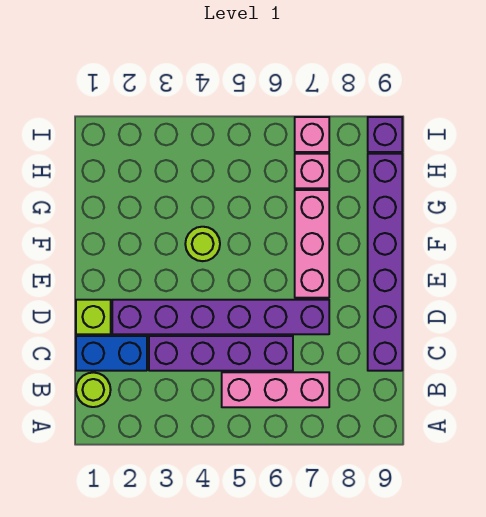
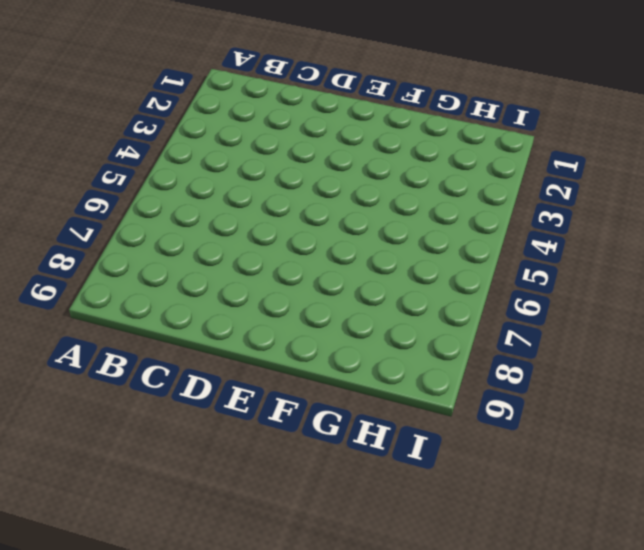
none -> lime round brick B1 level 1
none -> pink brick B5:B7 level 1
none -> blue brick C1:C2 level 1

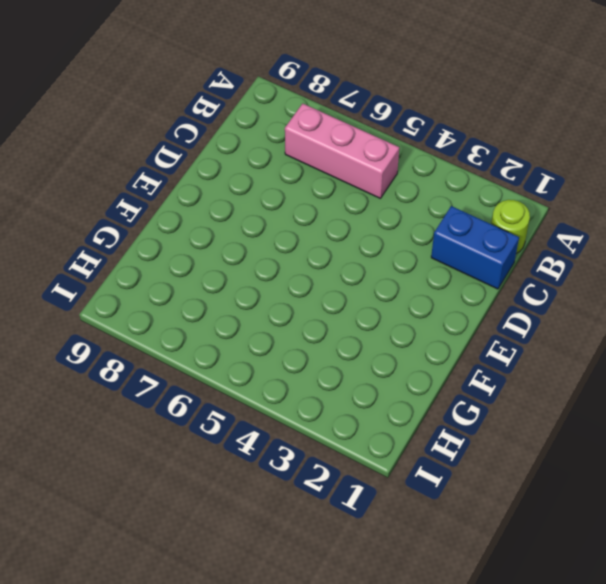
none -> purple brick C3:C6 level 1
none -> purple brick C9:H9 level 1
none -> lime brick D1 level 1

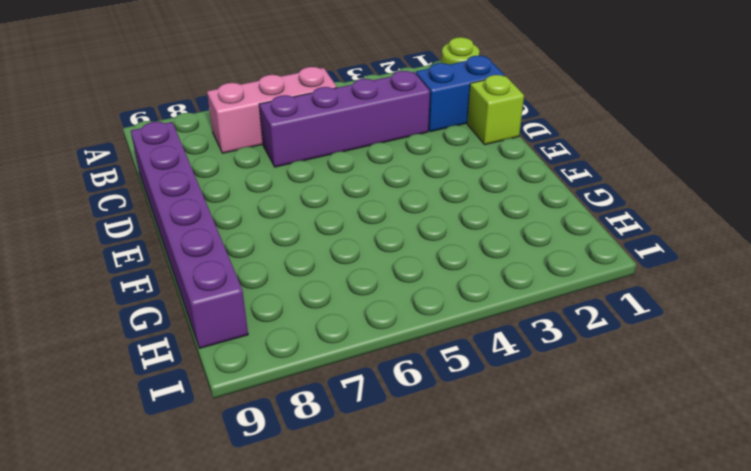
none -> purple brick D2:D7 level 1
none -> pink brick E7:G7 level 1
none -> lime round brick F4 level 1

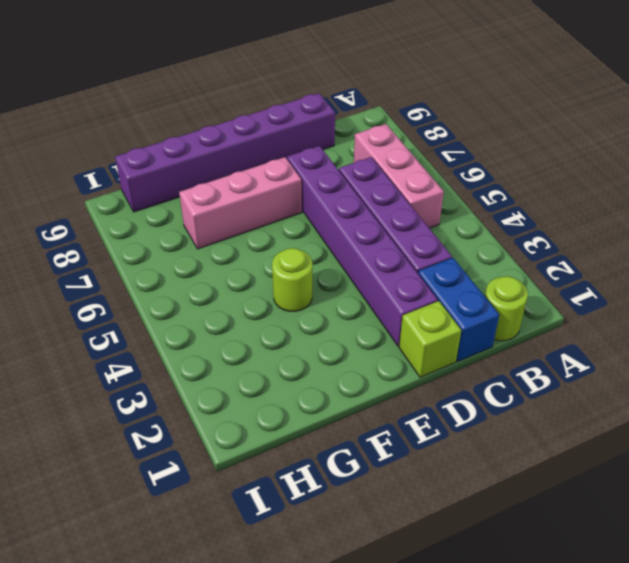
none -> pink brick H7 level 1
none -> pink brick I7 level 1
none -> purple brick I9 level 1

